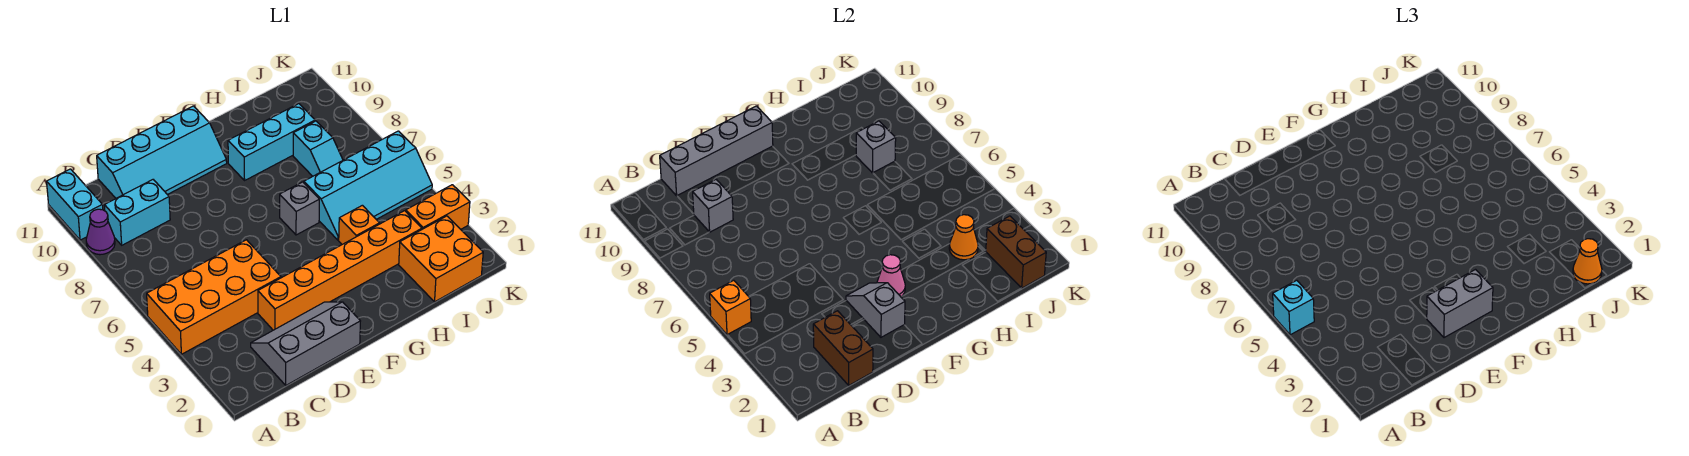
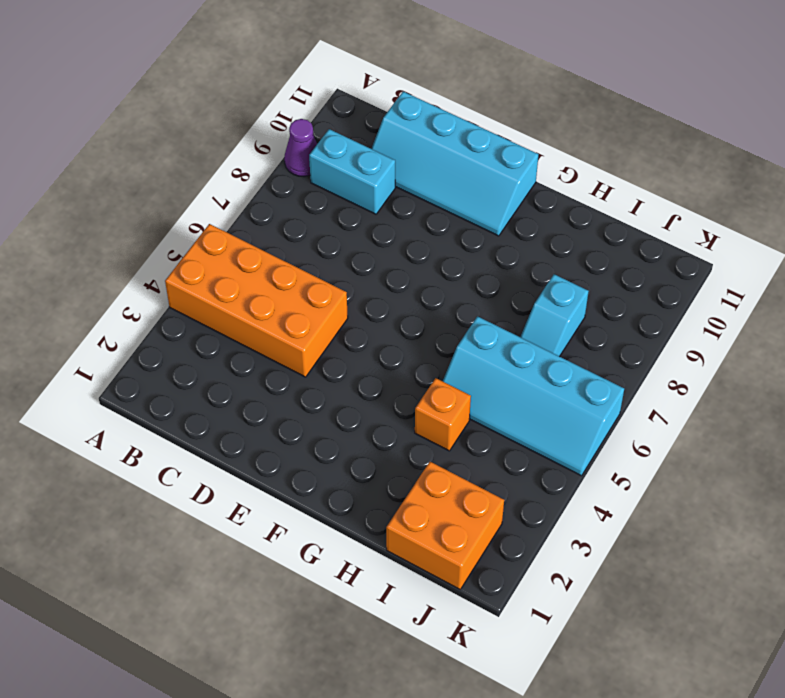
none -> cyan brick A10:A11 level 1
none -> grey slope C1:E2 level 1 top 1
none -> orange brick D3:I3 level 1

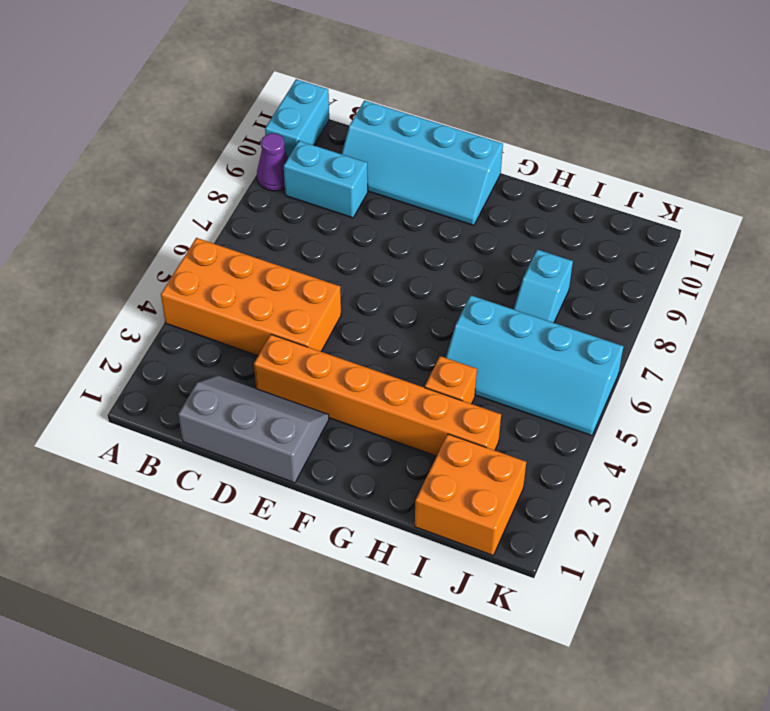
none -> grey brick G6 level 1
none -> cyan brick G9:I9 level 1
none -> orange brick J3:K3 level 1

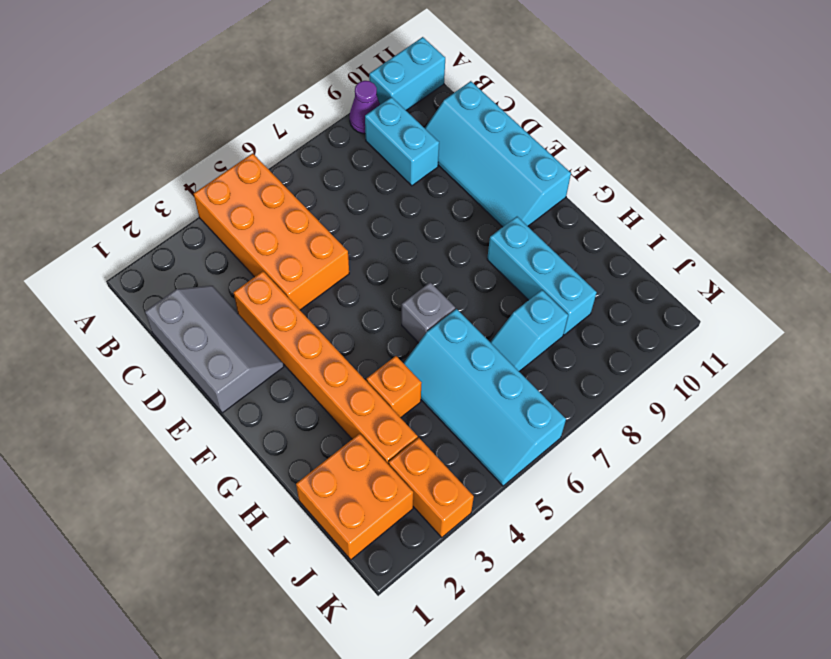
none -> orange brick A5 level 2
none -> brown brick C1:C2 level 2
none -> grey brick C9 level 2

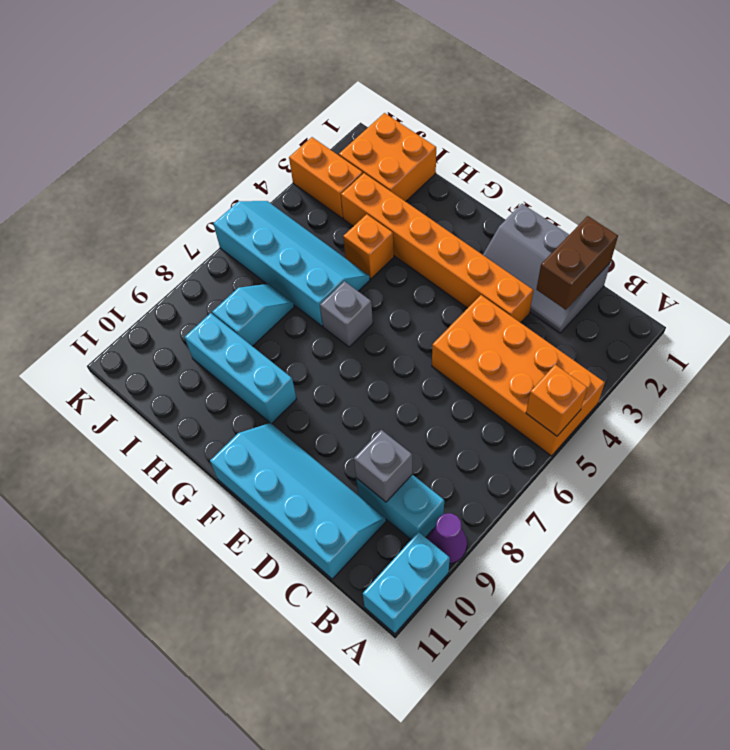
none -> grey brick C11:F11 level 2
none -> grey slope E2:E3 level 2 top 2
none -> pink cone F3 level 2

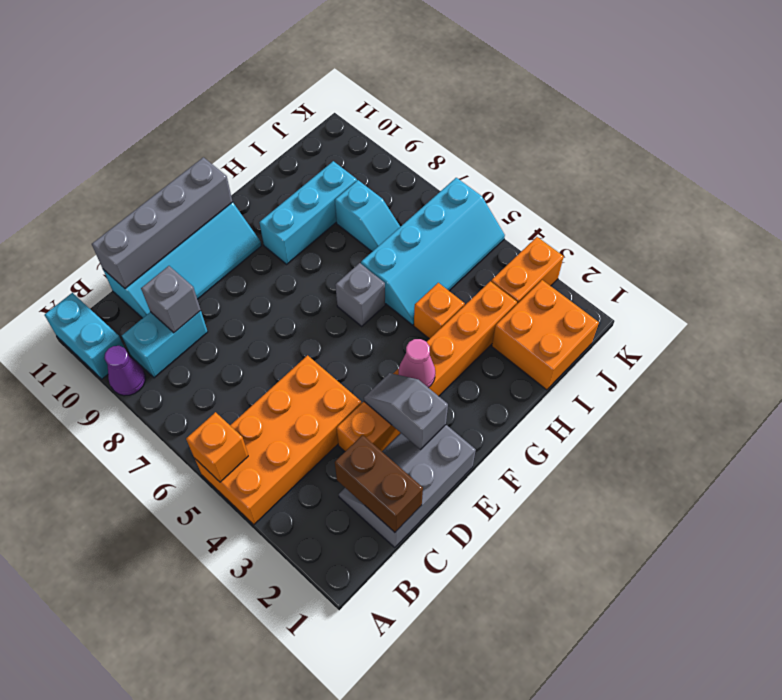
none -> orange cone I3 level 2
none -> grey brick I8 level 2
none -> brown brick J1:J2 level 2

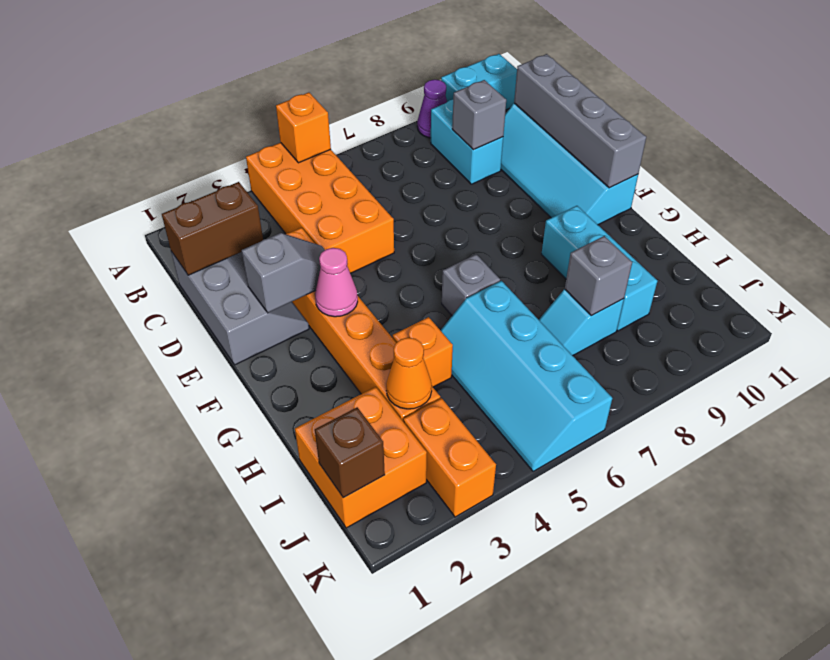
brown brick J1 level 2 -> brown brick J1:J2 level 2
none -> cyan brick A5 level 3
none -> grey brick E2:F2 level 3
none -> orange cone J1 level 3

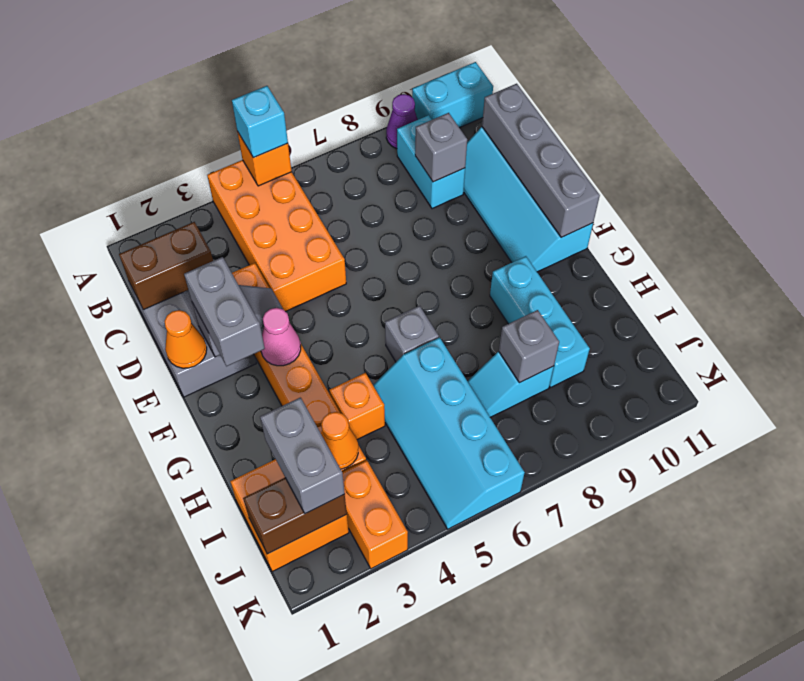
orange cone E1 level 2 -> orange cone J1 level 3
grey brick I2:J2 level 3 -> none

